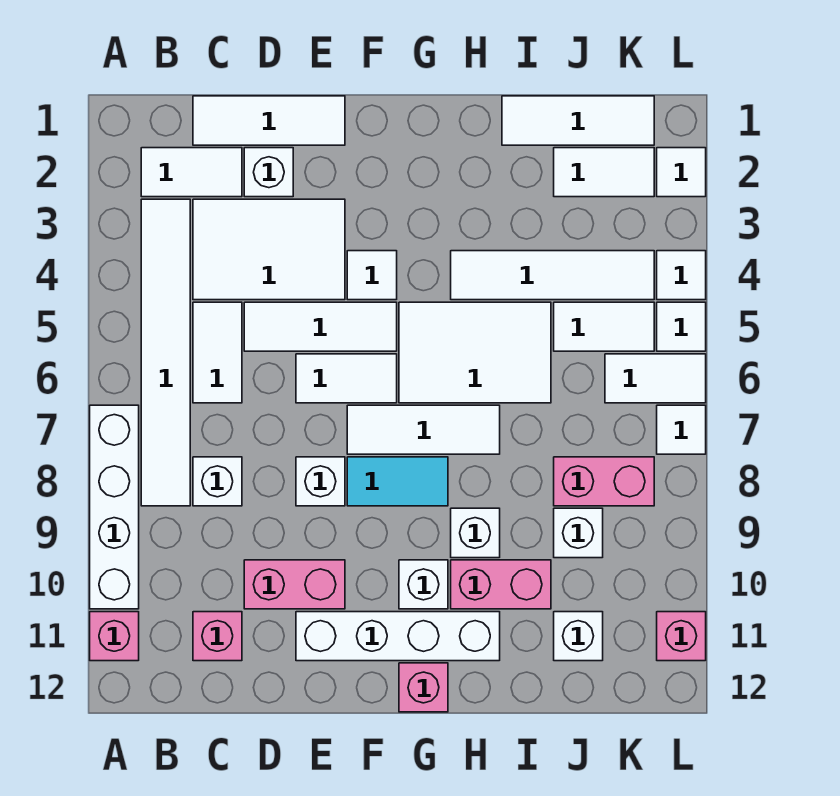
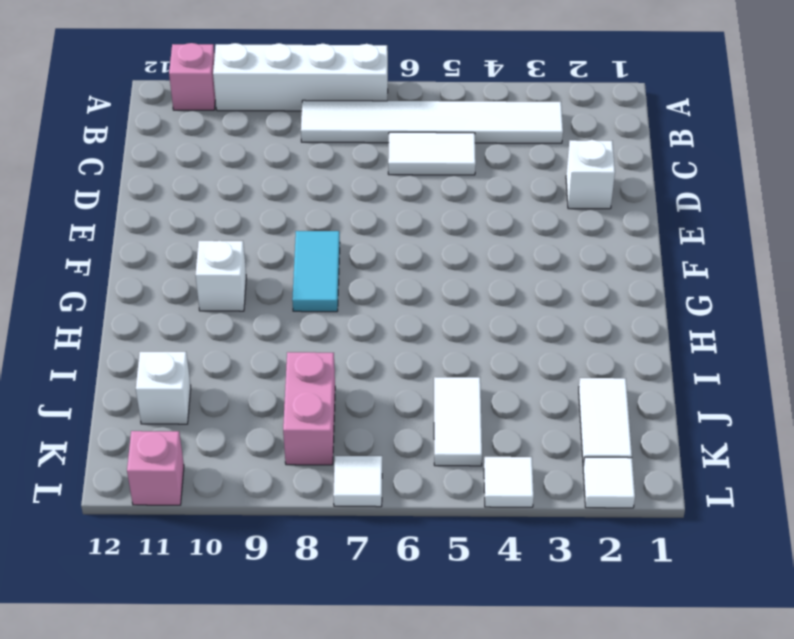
none -> white tile B2:C2 level 1
none -> white tile C1:E1 level 1
none -> white tile C3:E4 level 1
none -> white brick C8 level 1

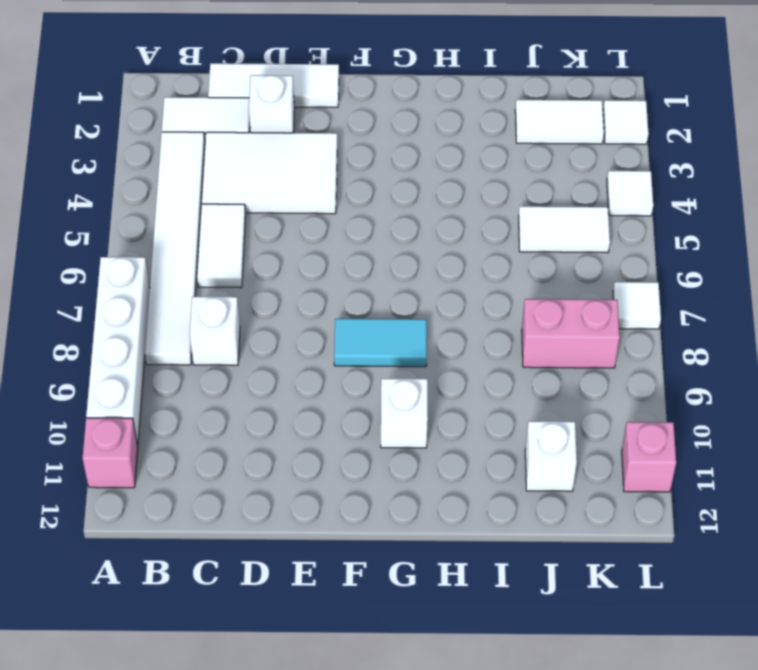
none -> pink brick C11 level 1
none -> white tile D5:F5 level 1
none -> pink brick D10:E10 level 1
none -> white tile E6:F6 level 1

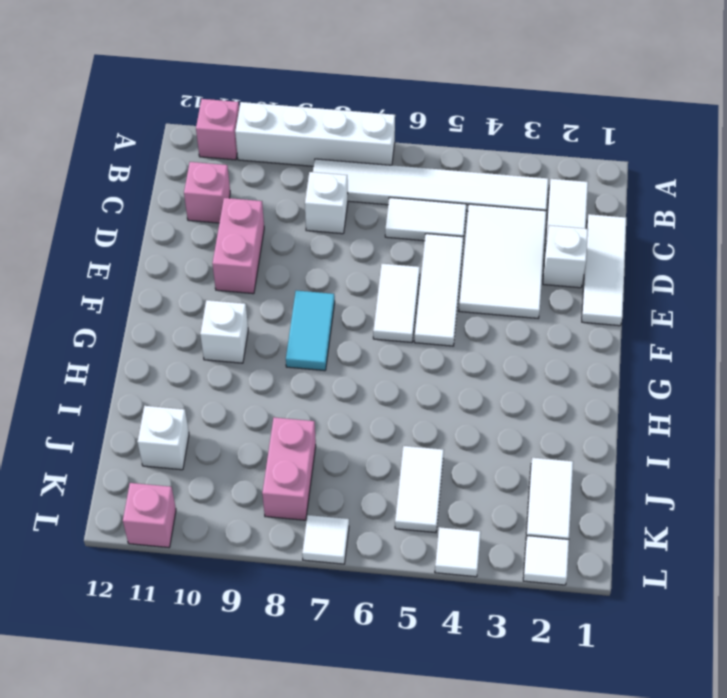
none -> white brick E8 level 1
none -> white brick E11:H11 level 1
none -> white tile F4 level 1
none -> white tile F7:H7 level 1

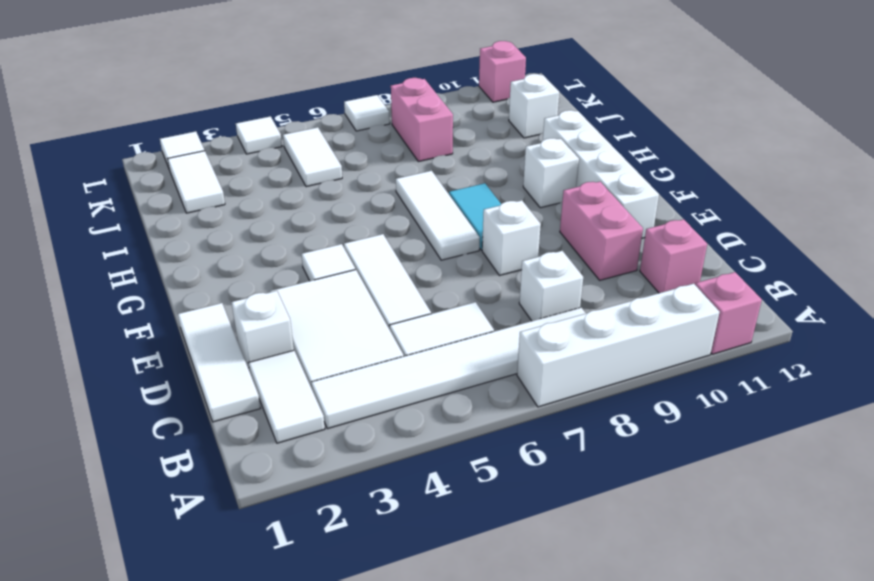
none -> white tile E6:F6 level 1
none -> white tile G5:I6 level 1
none -> pink brick G12 level 1
none -> white tile H4:K4 level 1

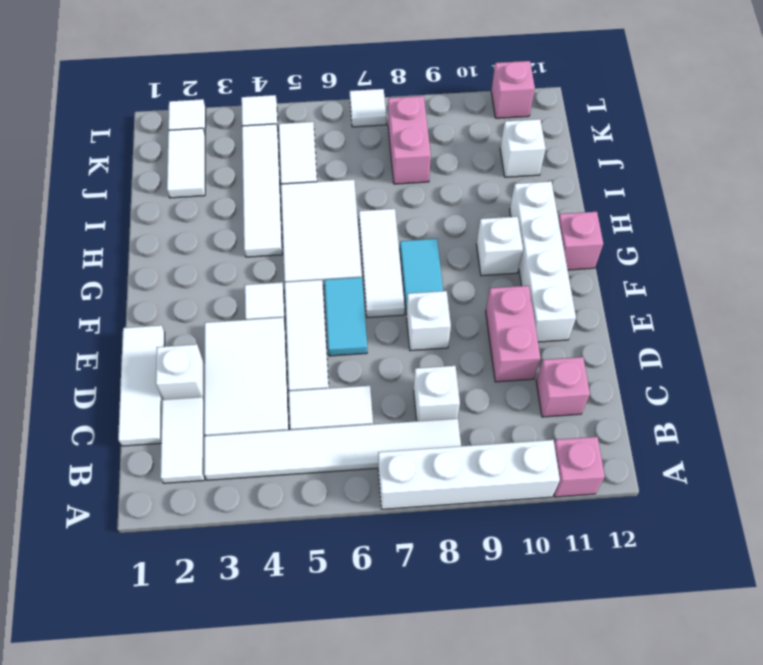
cyan tile E6:F6 level 1 -> white tile E6:F6 level 1
none -> white brick H9 level 1
none -> pink brick H10:I10 level 1
none -> white tile I1:K1 level 1
none -> white brick J9 level 1

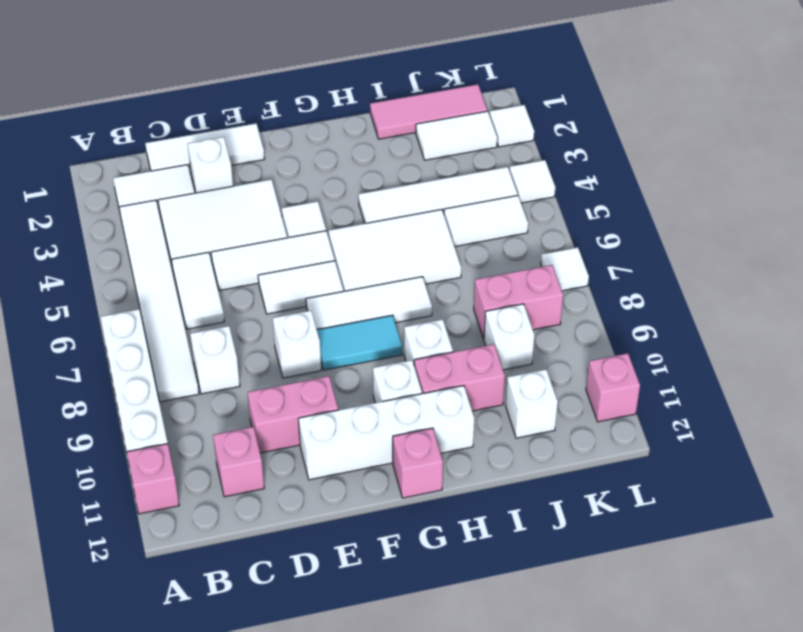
pink tile I1:K1 level 1 -> white tile I1:K1 level 1
none -> white tile K6:L6 level 1
none -> white tile L5 level 1

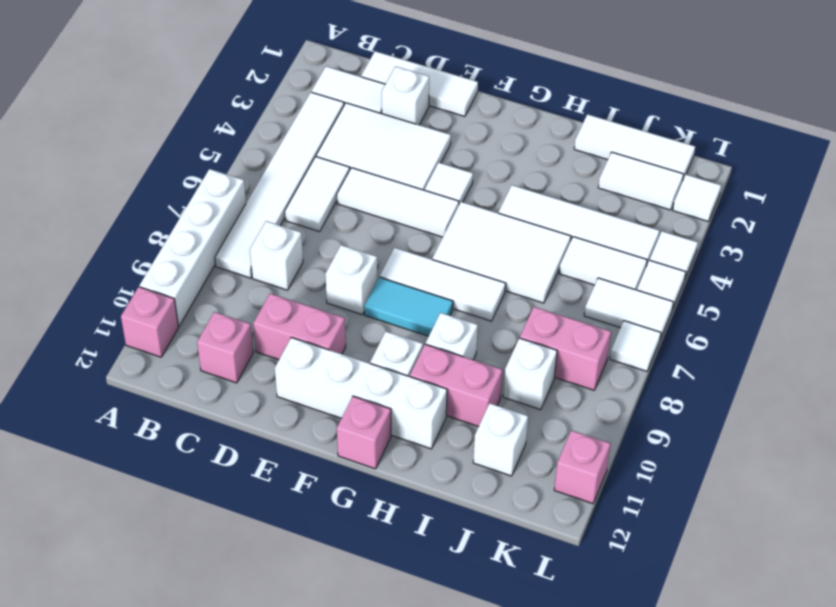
none -> white tile E6:F6 level 1

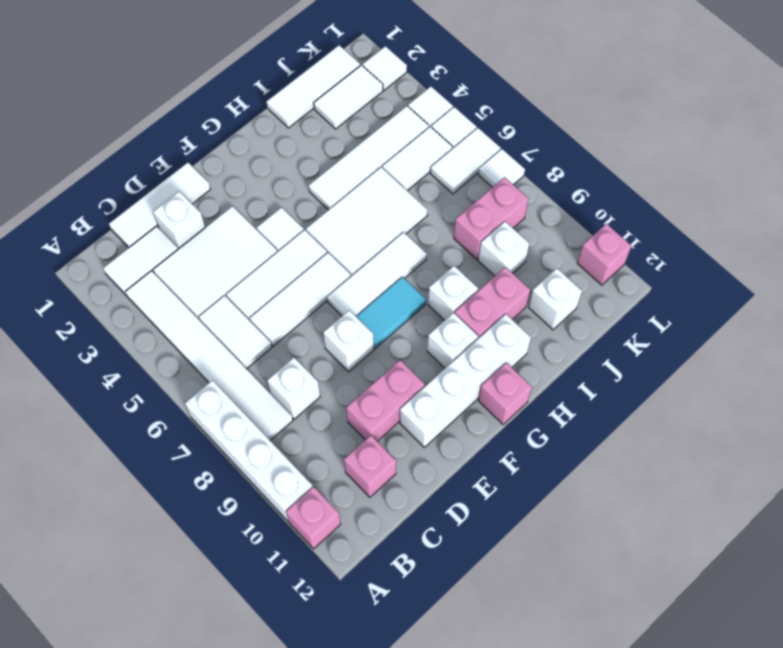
white tile D6:F6 level 1 -> white tile E6:F6 level 1

